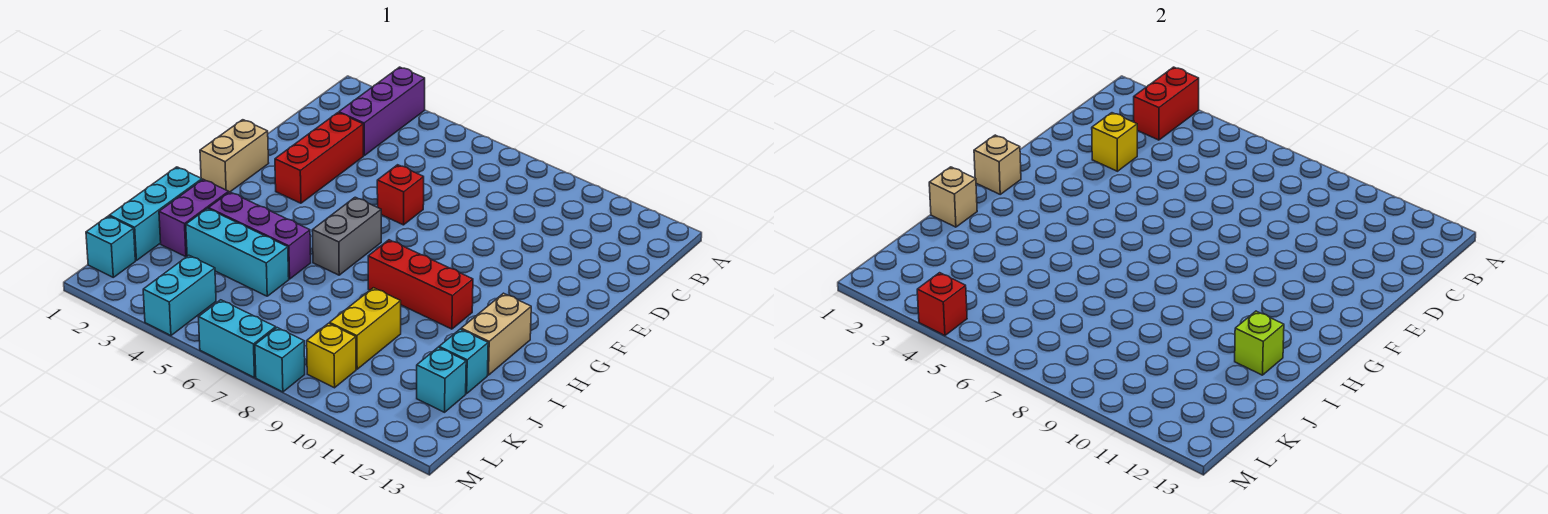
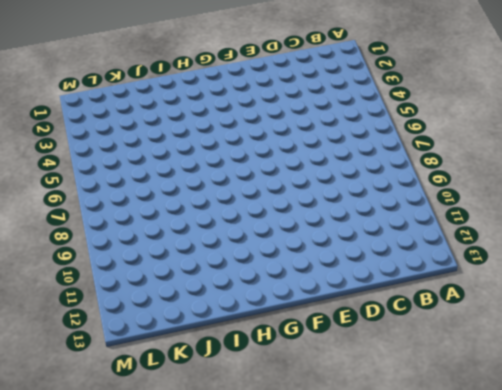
none -> purple brick A3:C3 level 1
none -> red brick D3:F3 level 1
none -> red brick E6 level 1

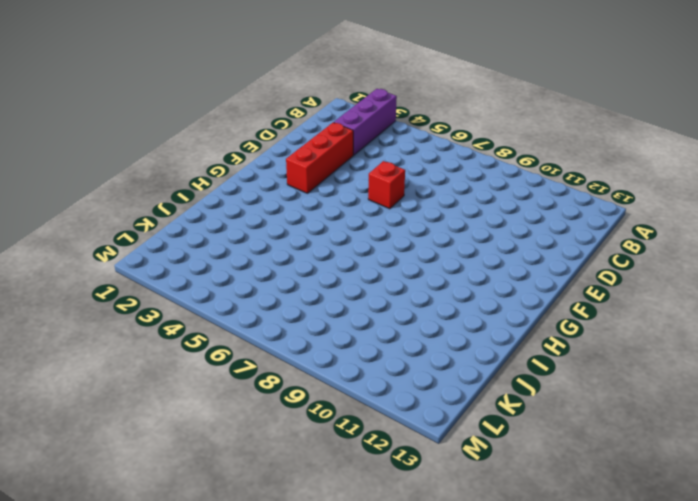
none -> tan brick F1:G1 level 1
none -> grey brick G6:H6 level 1
none -> red brick H8:H10 level 1

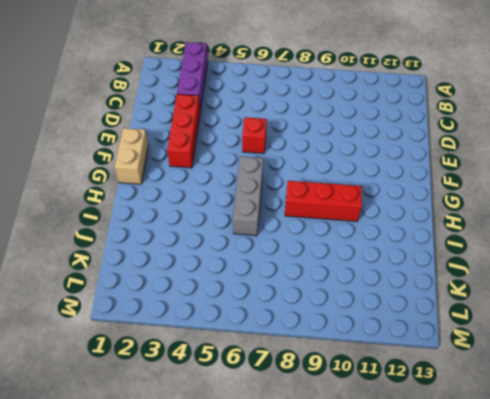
grey brick G6:I6 level 1 -> grey brick G6:H6 level 1
none -> tan brick H12:I12 level 1
none -> cyan brick I1:K1 level 1
none -> purple brick I2:J2 level 1

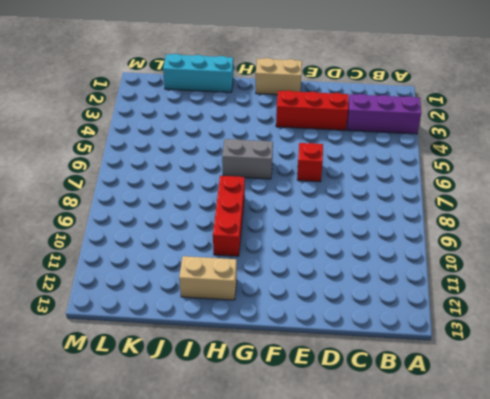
none -> purple brick I2:J2 level 1
none -> purple brick I3:I5 level 1
none -> cyan brick J3:J5 level 1

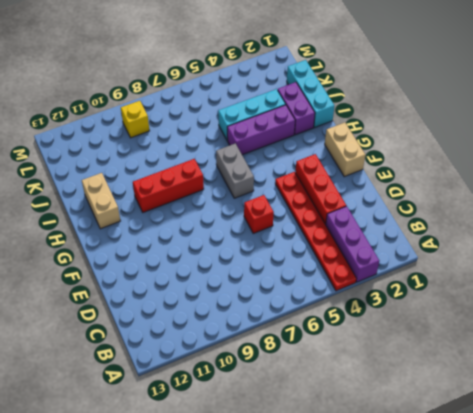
red plate A4:F4 level 1 -> none
none -> yellow brick J9:K9 level 1
none -> cyan brick J12 level 1
none -> cyan brick K12 level 1

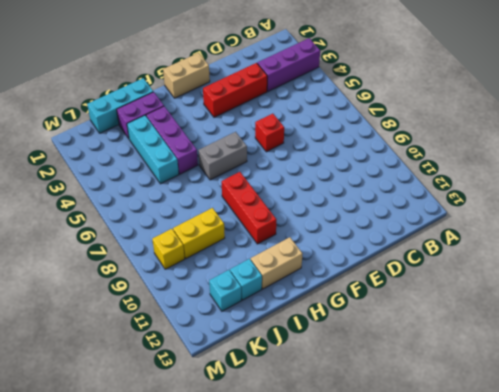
none -> cyan brick L1 level 1
none -> cyan brick L4:M4 level 1
none -> cyan brick M6:M7 level 1

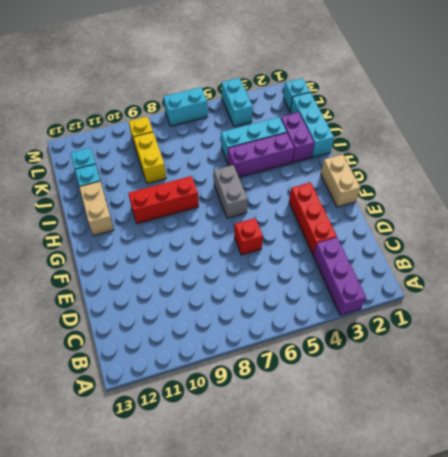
none -> cyan brick M8 level 1
none -> red brick A3:B3 level 2
none -> yellow brick D3 level 2

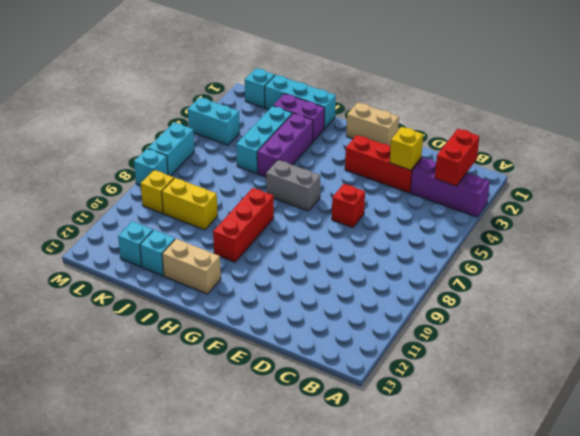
red brick B2:B3 level 2 -> red brick A3:B3 level 2
none -> tan brick G1 level 2
none -> tan brick I1 level 2
none -> lime brick I12 level 2

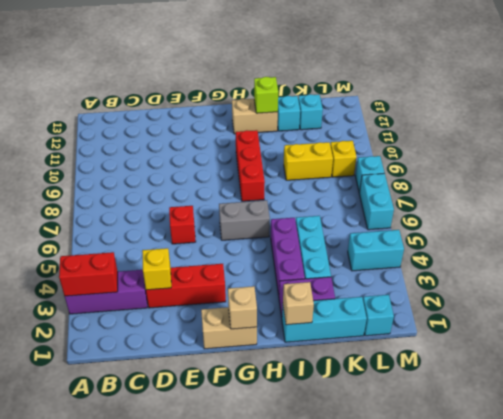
none -> red brick M4 level 2

